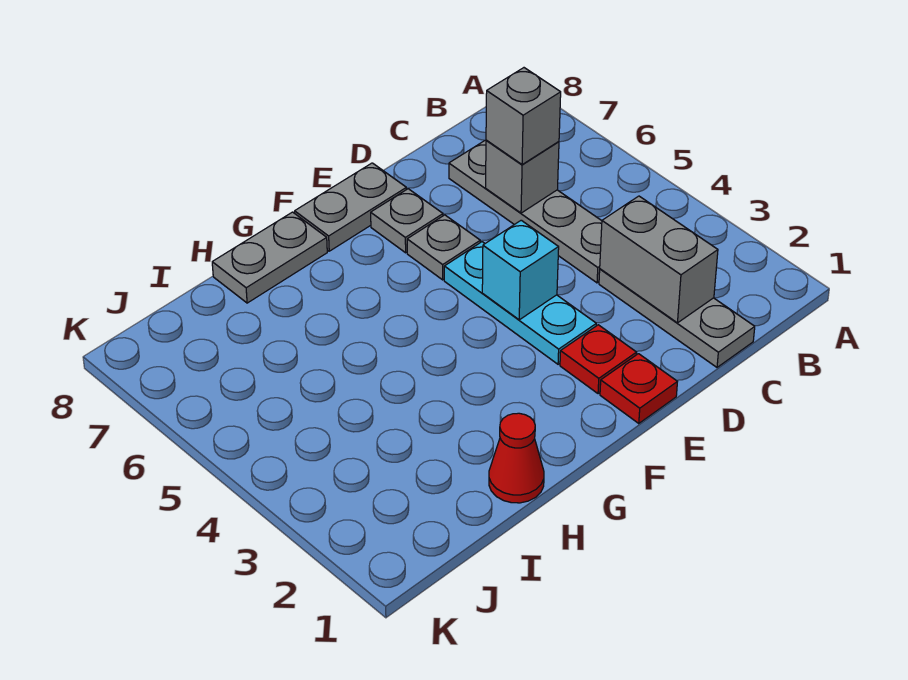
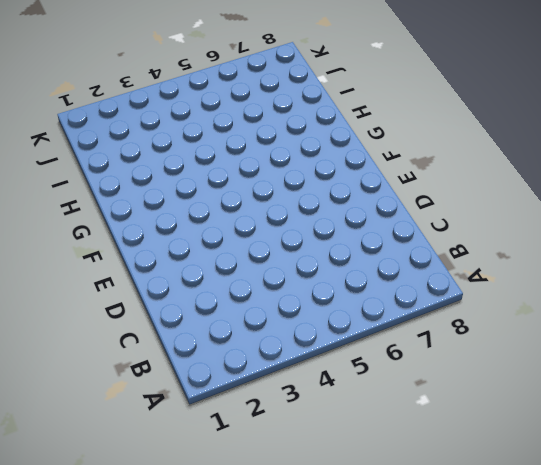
none -> grey plate C1:C3 level 1
none -> grey plate C4:C7 level 1
none -> red plate E1 level 1

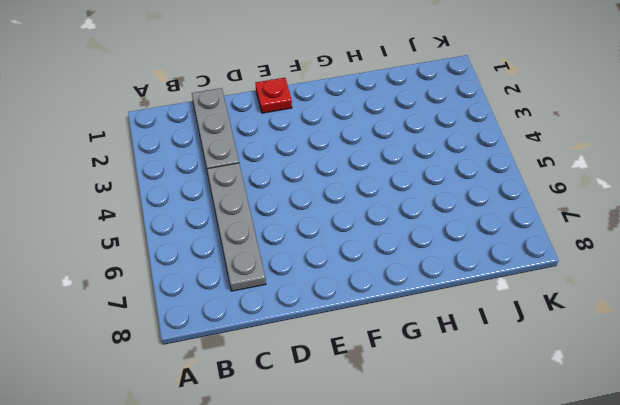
none -> red plate E2 level 1
none -> cyan plate E3:E5 level 1
none -> grey plate E6 level 1

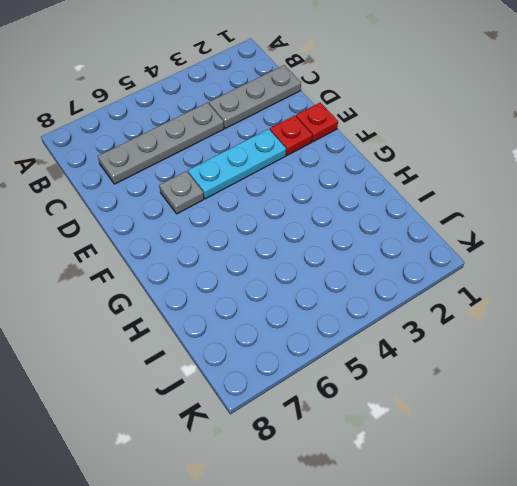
none -> grey plate E7 level 1
none -> grey plate E8:F8 level 1
none -> grey plate G8:H8 level 1

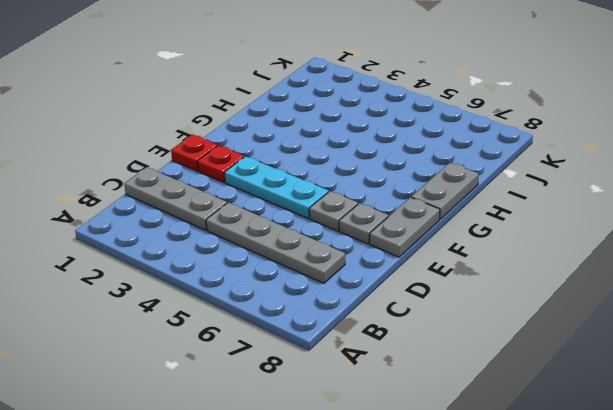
none -> red cone H1 level 1
none -> grey brick C2:C3 level 2
none -> grey brick C6 level 2

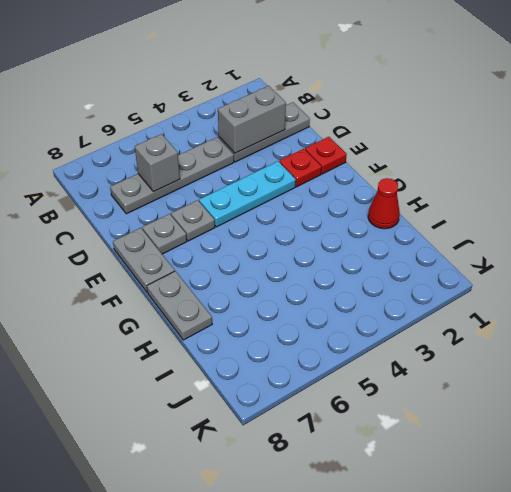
none -> cyan brick E4 level 2
none -> grey brick C6 level 3

